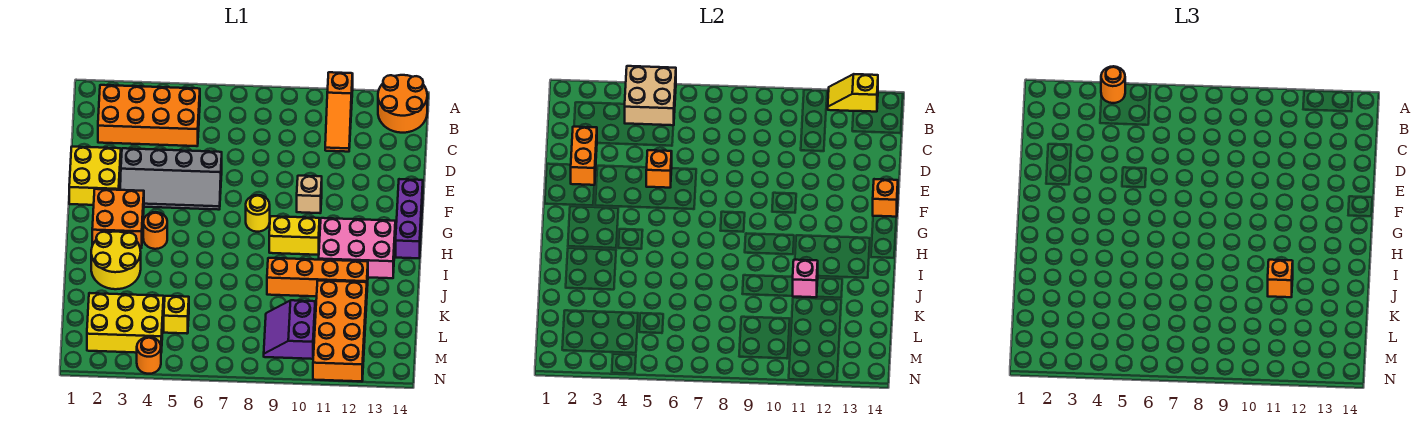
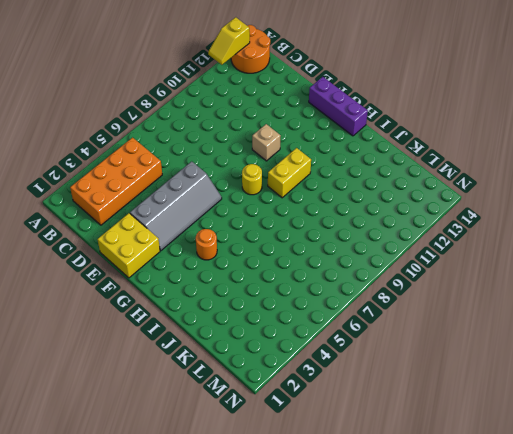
none -> orange slope A11:C11 level 1 top A
none -> orange brick G2:H3 level 1
none -> pink brick H11:I13 level 1

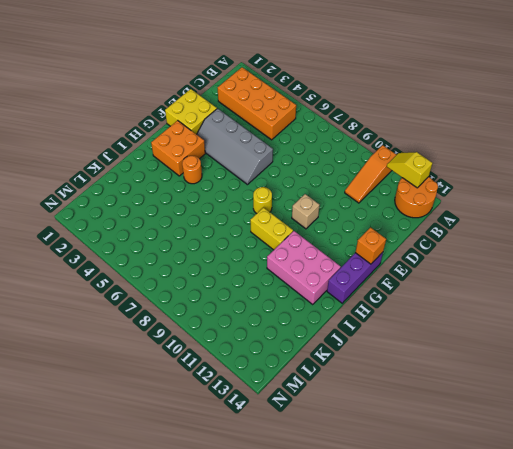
none -> yellow round brick I2:J3 level 1
none -> orange brick J9:J12 level 1
none -> orange brick K11:N12 level 1

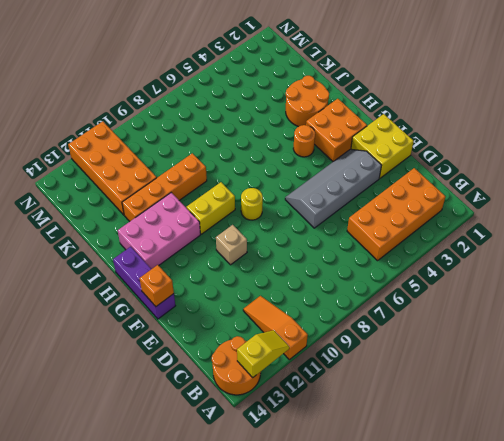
orange round brick I2:J3 level 1 -> yellow round brick I2:J3 level 1
none -> yellow brick L2:M4 level 1
none -> yellow brick L5 level 1
none -> purple slope L9:M10 level 1 top 10

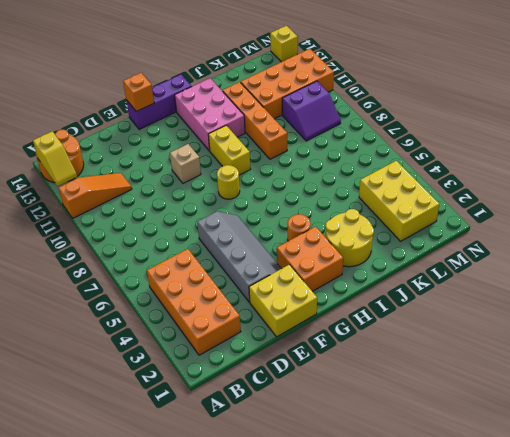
yellow brick N14 level 1 -> yellow brick L5 level 1
none -> orange round brick N4 level 1
none -> tan brick A4:B5 level 2
none -> orange brick D2:E2 level 2

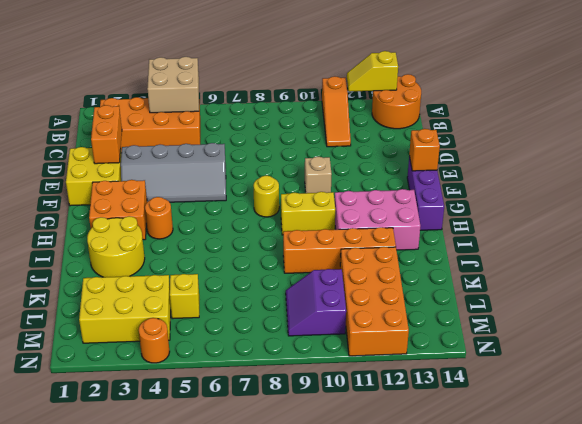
none -> orange brick E5 level 2
none -> pink brick J11 level 2
none -> orange round brick A4 level 3

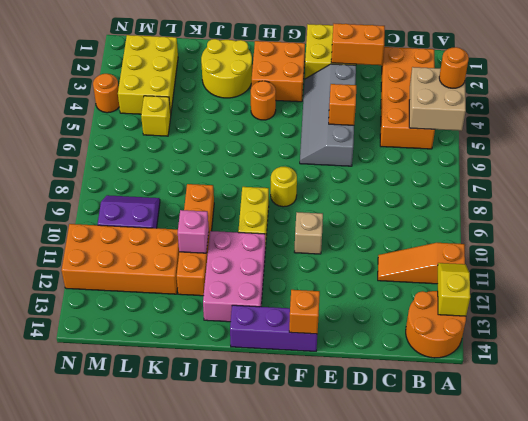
none -> orange brick J11 level 3

